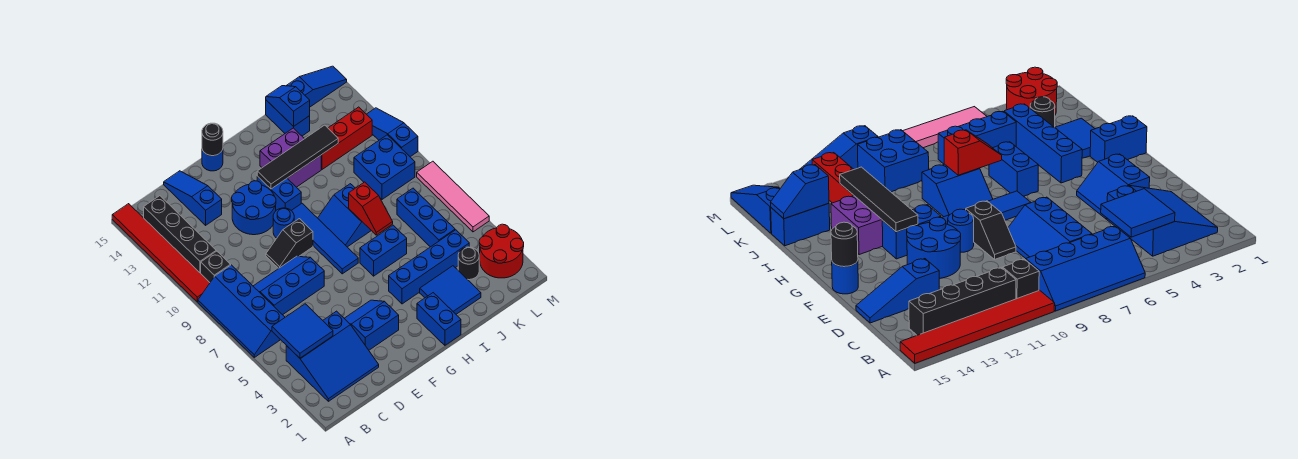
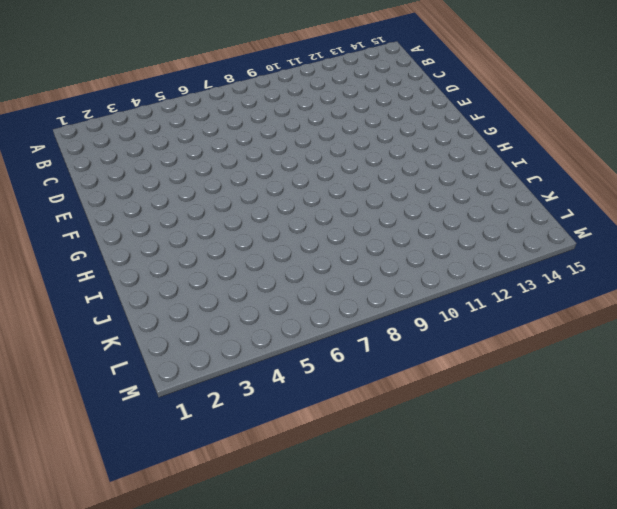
none -> blue slope A6:B9 level 1 top B
none -> red tile A10:A15 level 1
none -> blue slope B2:D4 level 1 top 4
none -> black brick B10 level 1

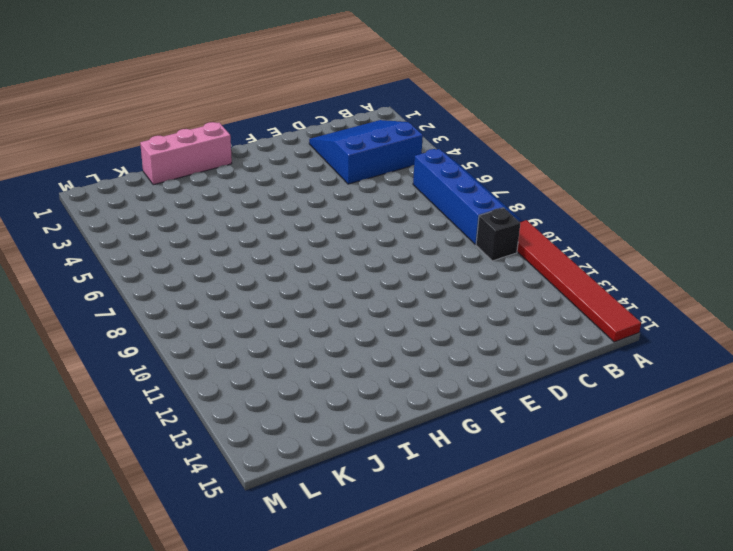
pink brick H1:J1 level 1 -> blue brick H1:H2 level 1
none -> black brick B11:B14 level 1
none -> blue slope C7:E8 level 1 top 7
none -> blue slope D13:D15 level 1 top 13
none -> blue slope E3:F4 level 1 top 3

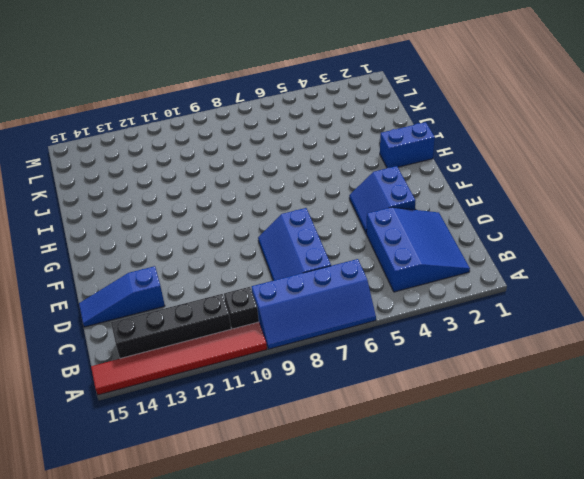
none -> black slope E9:F9 level 1 top F
none -> blue round brick E11:F12 level 1
none -> blue round brick F10 level 1
none -> blue round brick F15 level 1

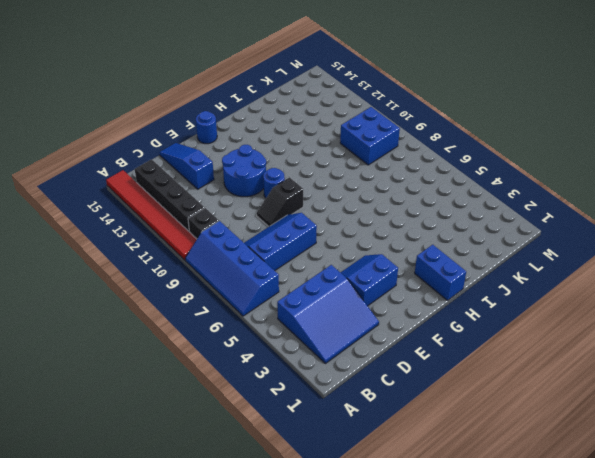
none -> blue tile G7:G10 level 1
none -> blue brick G11:G12 level 1
none -> blue brick H4:K4 level 1
none -> blue brick H6:I6 level 1

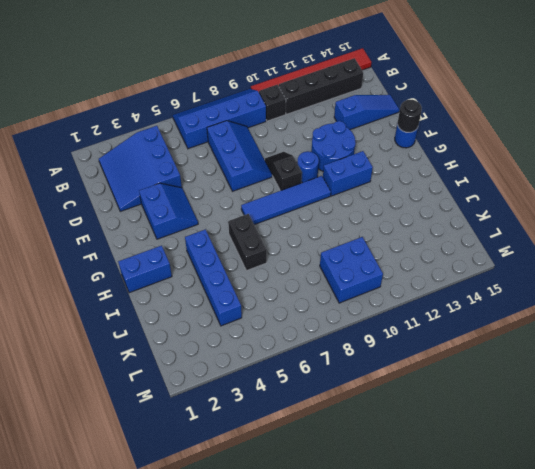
black brick H6:I6 level 1 -> blue brick H6:I6 level 1
none -> blue slope H8:I9 level 1 top I
none -> purple brick H12:I13 level 1
none -> blue tile I2:J3 level 1
none -> red brick J12:L12 level 1

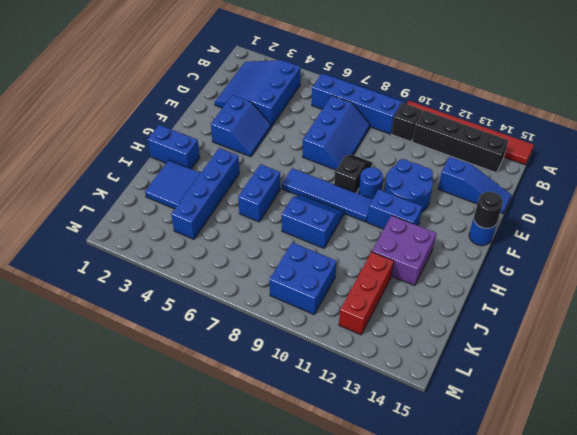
none -> blue brick J14:J15 level 1
none -> black round brick K3 level 1
none -> blue brick K5:K7 level 1
none -> blue slope K15:M15 level 1 top K

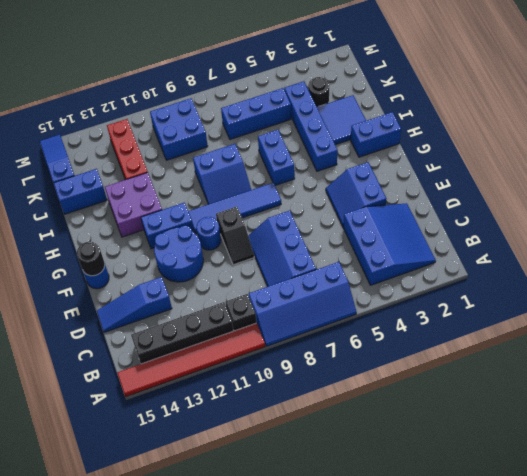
none -> red round brick L2:M3 level 1
none -> pink tile M5:M8 level 1
none -> blue slope M10:M12 level 1 top 10
none -> blue tile B4:C5 level 2

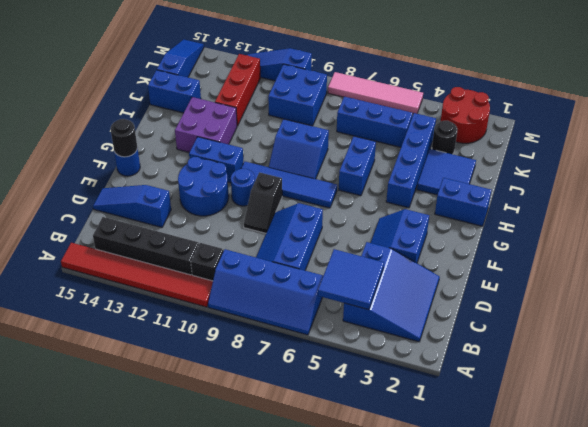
none -> black tile G12:J12 level 2
none -> red slope I7:I8 level 2 top 8
none -> blue slope J14:J15 level 2 top 14

